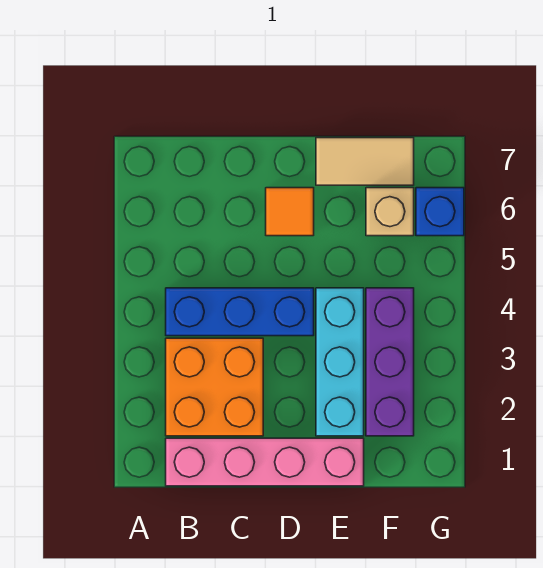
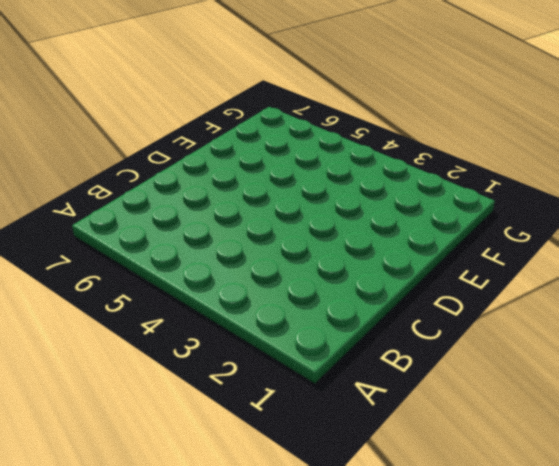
none -> pink brick B1:E1 level 1
none -> orange brick B2:C3 level 1

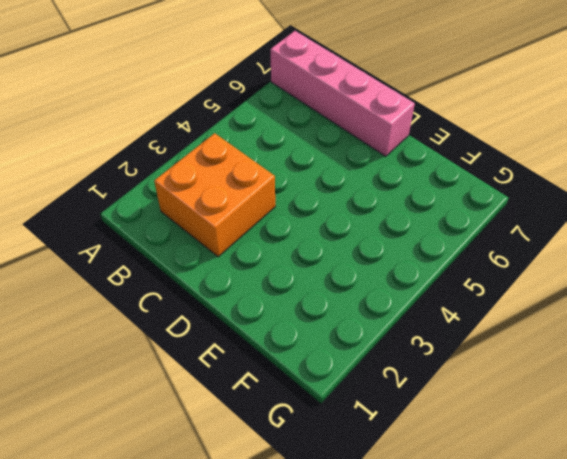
pink brick A7:D7 level 1 -> pink brick B1:E1 level 1
none -> blue brick B4:D4 level 1
none -> orange tile D6 level 1

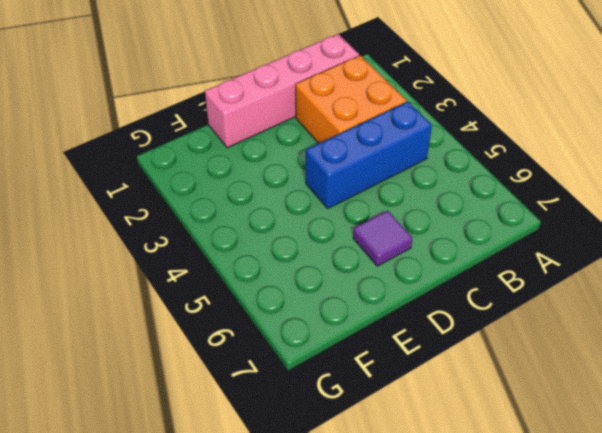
purple tile D6 level 1 -> orange tile D6 level 1
none -> cyan brick E2:E4 level 1
none -> tan tile E7:F7 level 1

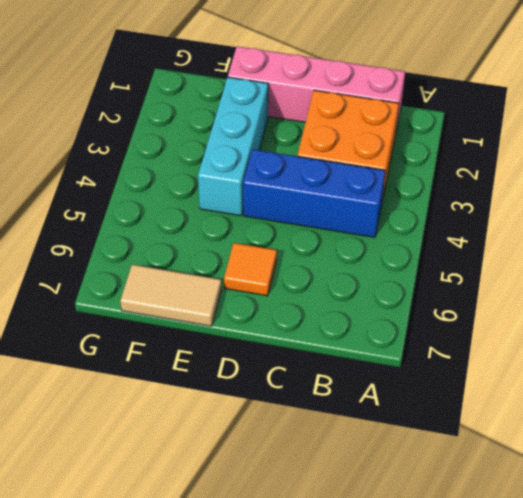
none -> purple brick F2:F4 level 1
none -> tan brick F6 level 1

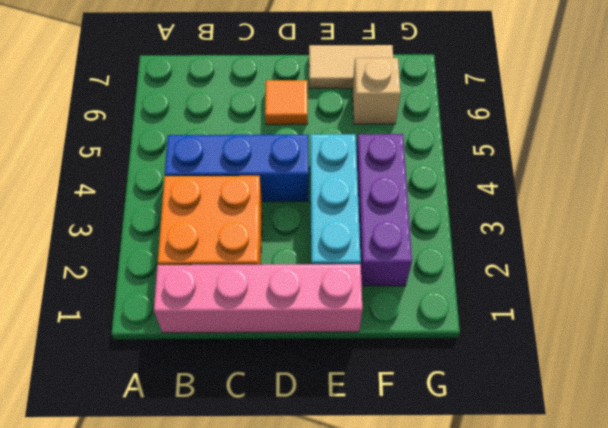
none -> blue brick G6 level 1

